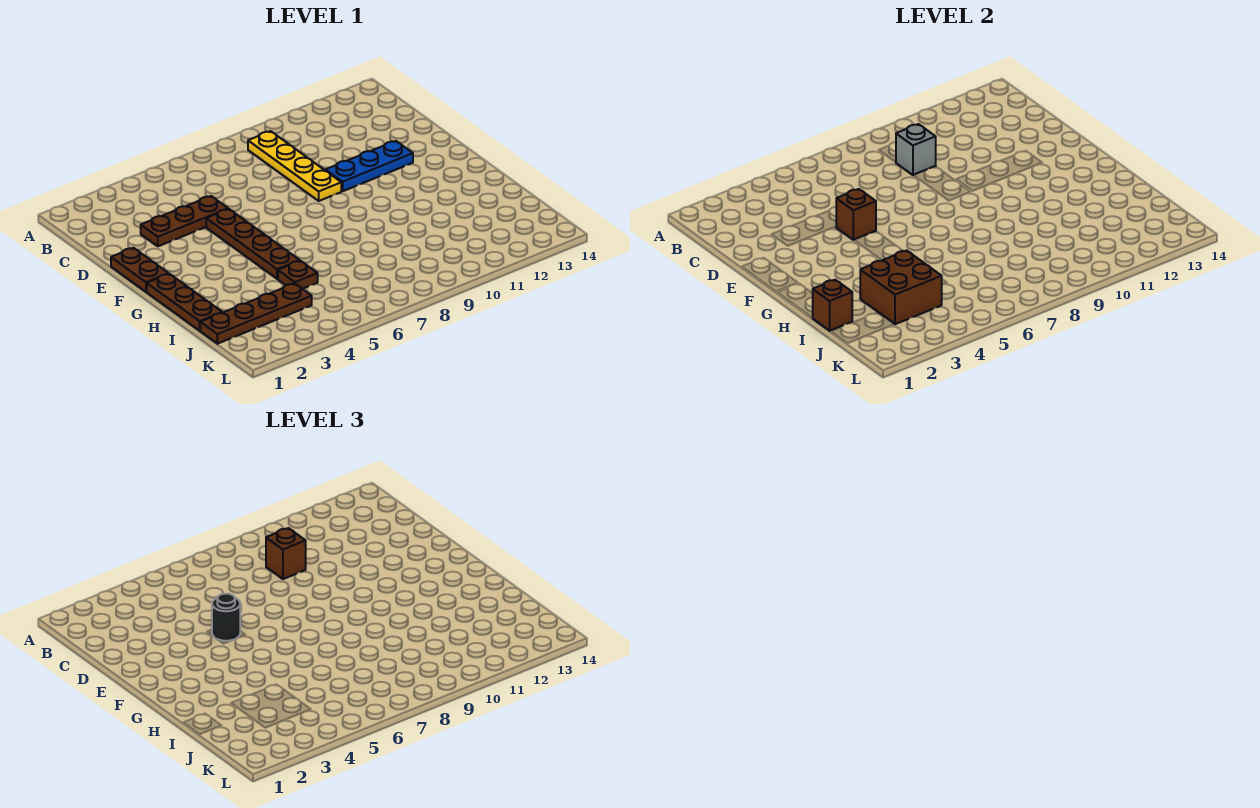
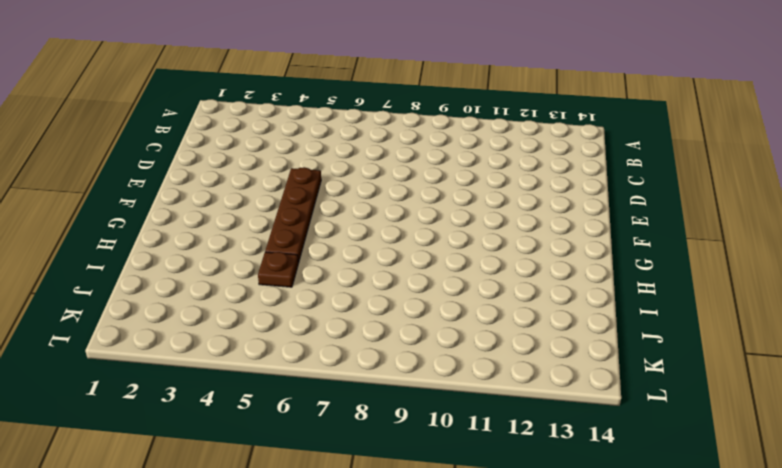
none -> yellow plate B9:E9 level 1
none -> brown plate D3:D5 level 1
none -> brown plate E1:F1 level 1

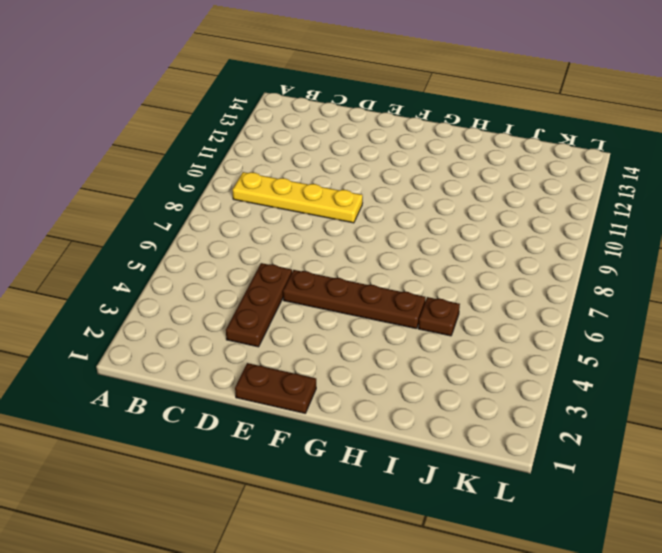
none -> blue plate E10:E12 level 1
none -> brown plate G1:I1 level 1
none -> brown plate J1:J4 level 1

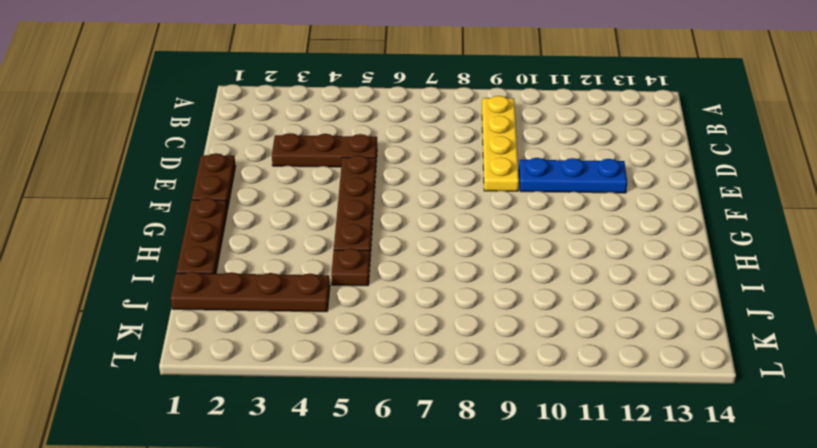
none -> grey brick C9 level 2
none -> brown brick E5 level 2
none -> brown brick I1 level 2

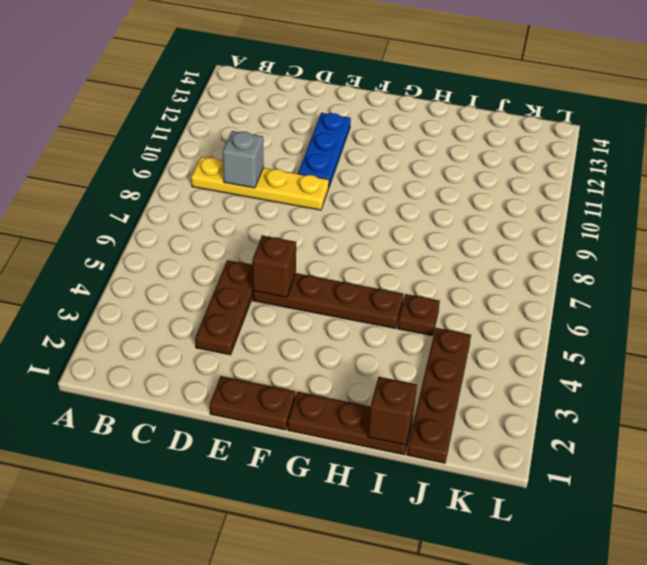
none -> brown brick I3:J4 level 2
none -> brown brick C9 level 3
none -> black round brick E5 level 3

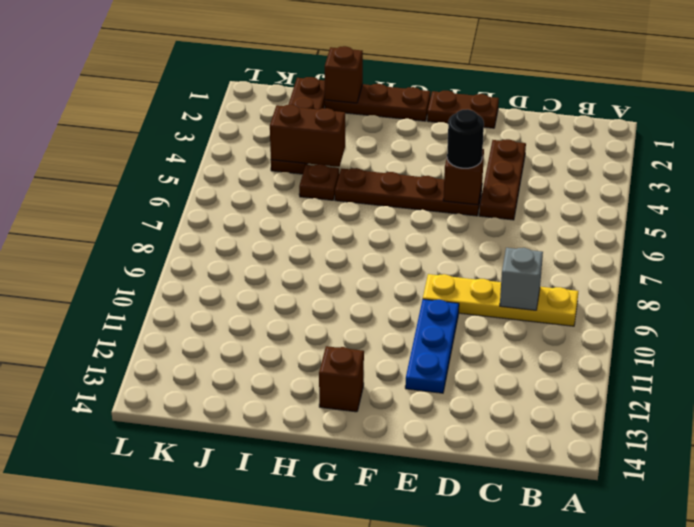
brown brick G13 level 1 -> brown brick C9 level 3
brown brick I4:J4 level 2 -> brown brick I3:J4 level 2

